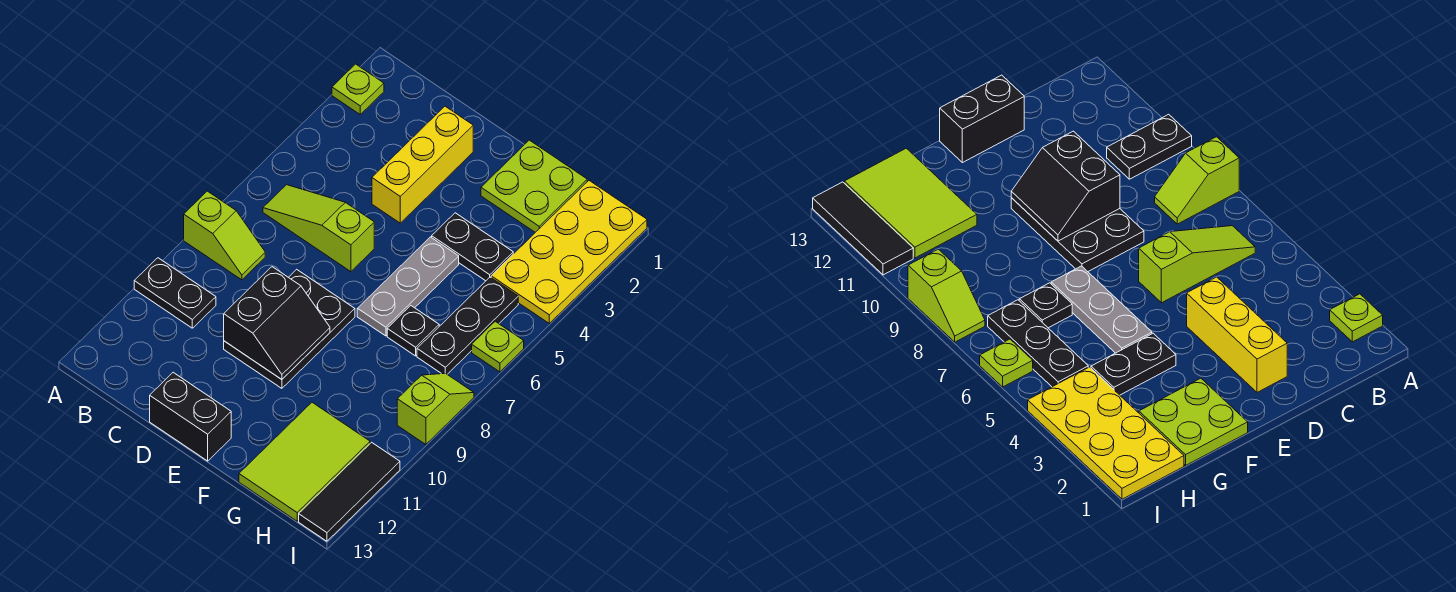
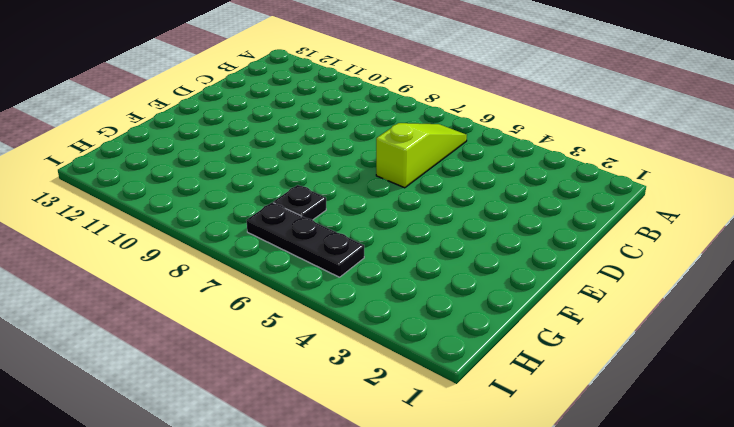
none -> lime plate A2 level 1
none -> lime slope A8:B8 level 1 top A
none -> black plate A10:B10 level 1

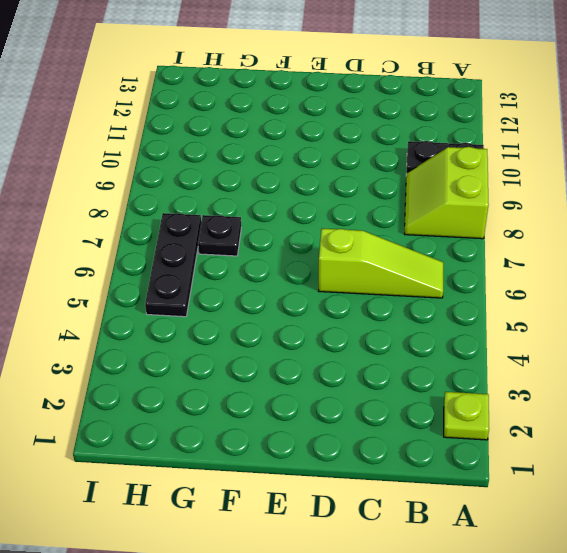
lime slope A8:B9 level 1 top A -> lime slope A8:B8 level 1 top A
none -> yellow brick D2:D4 level 1
none -> black plate D8:E10 level 1
none -> black brick D13:E13 level 1

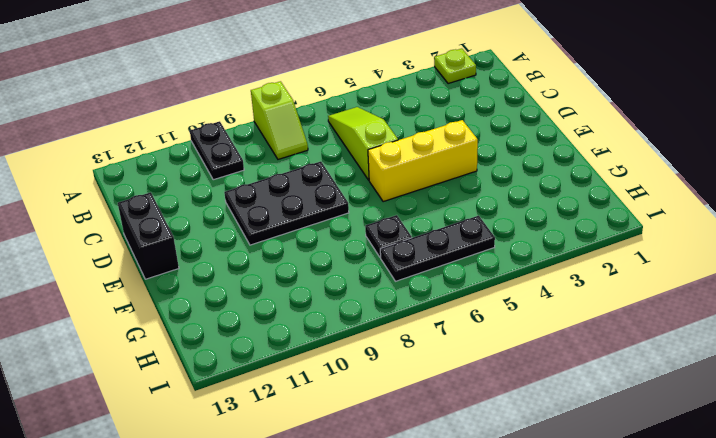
yellow brick E4:E6 level 1 -> yellow brick D2:D4 level 1
none -> lime plate F1:G2 level 1
none -> black plate F4:G4 level 1
none -> grey plate F5:F7 level 1

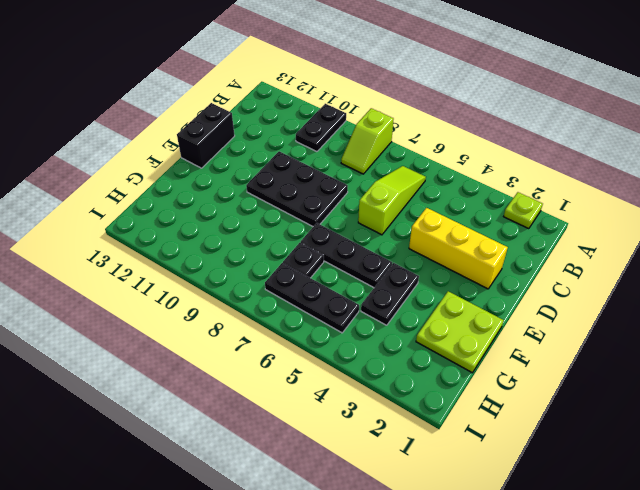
black plate F5:F7 level 1 -> grey plate F5:F7 level 1
none -> lime tile G11:H13 level 1
none -> yellow plate H1:I4 level 1
none -> lime plate I6 level 1

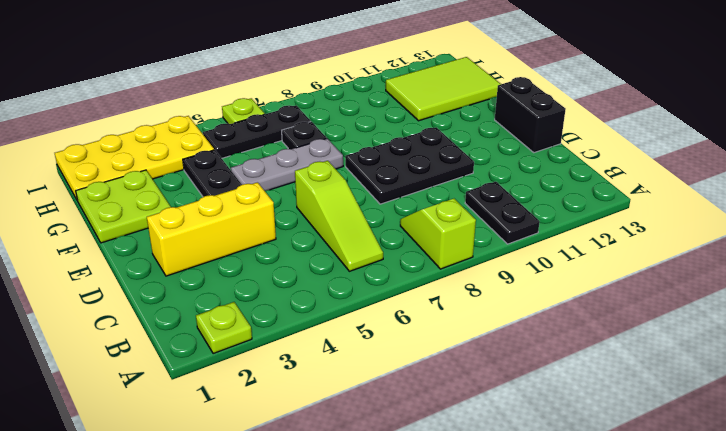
none -> lime slope I8:I9 level 1 top 9
none -> black tile I11:I13 level 1
none -> black slope D9:E10 level 2 top D

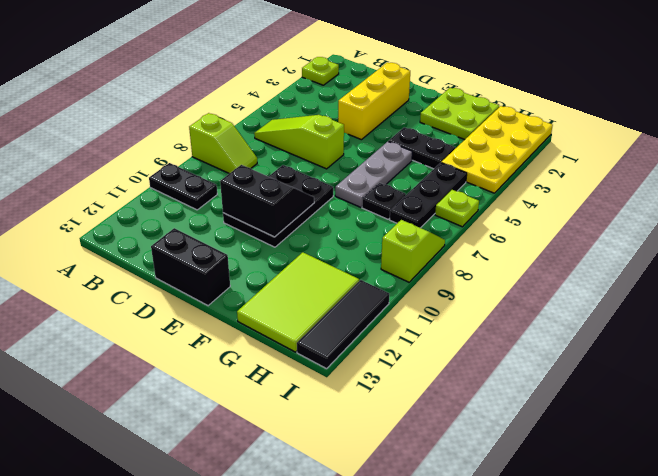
black slope D9:E10 level 2 top 10 -> black slope D9:E10 level 2 top D

